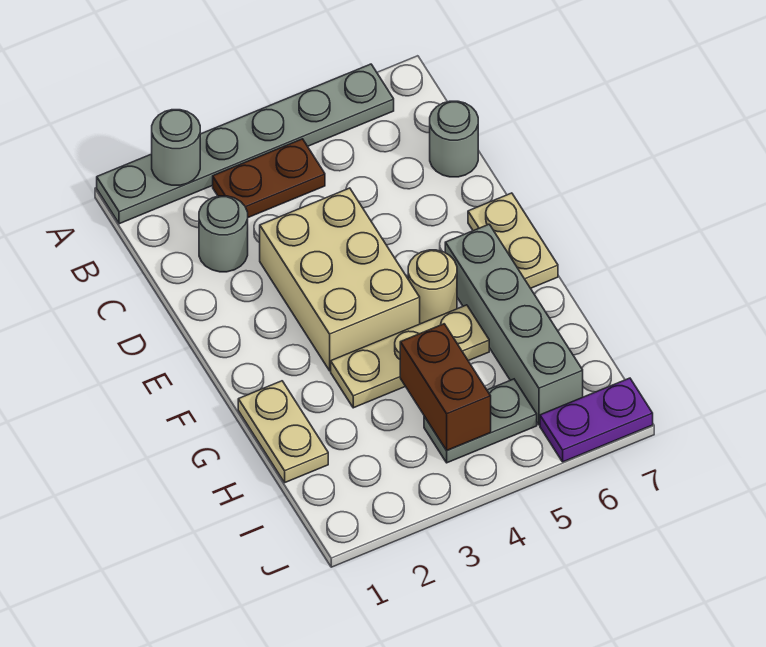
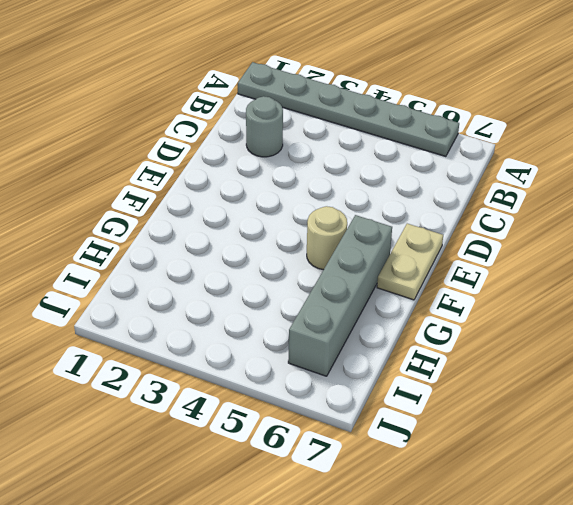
none -> brown plate B3:B4 level 1
none -> grey round brick C7 level 1
none -> tan brick D3:F4 level 1

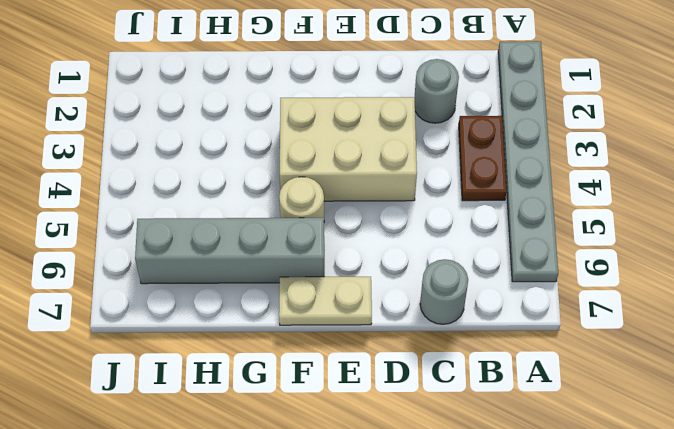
none -> tan plate G1:H1 level 1
none -> tan plate G3:G5 level 1
none -> grey plate I4:I5 level 1

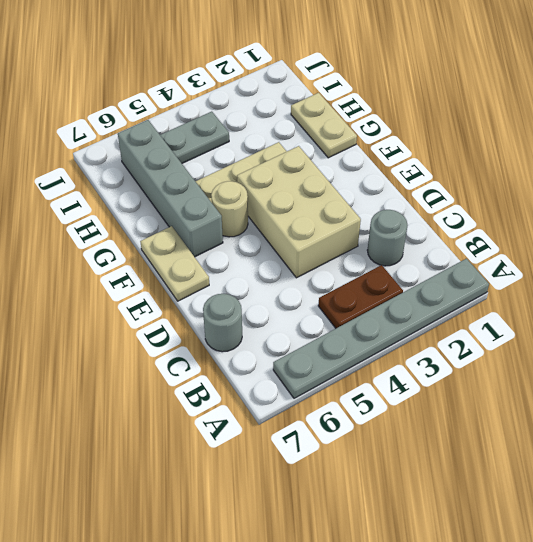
none -> purple plate J6:J7 level 1
none -> grey round brick A2 level 2
none -> brown brick H4:I4 level 2

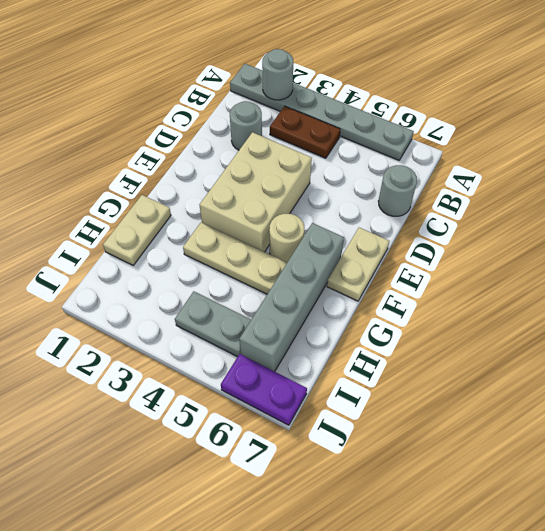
none -> brown brick H4:I4 level 2

